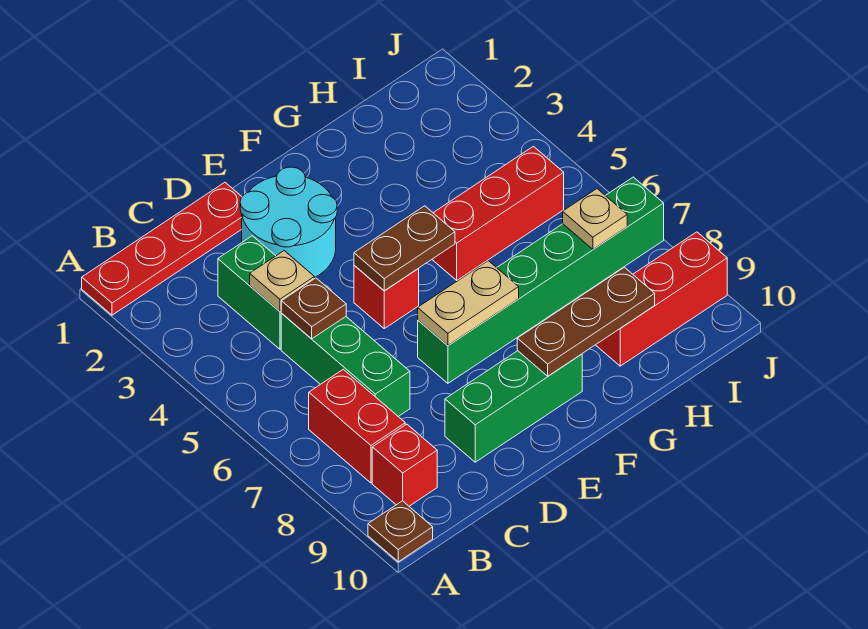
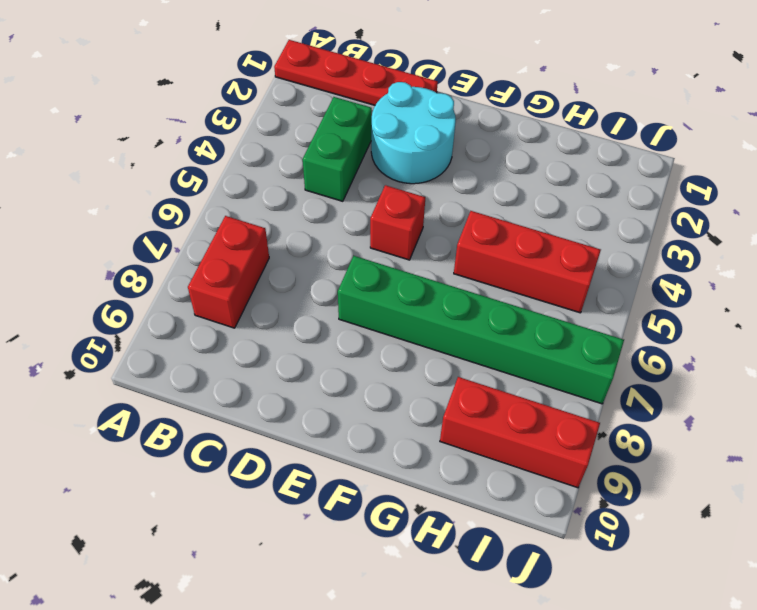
none -> brown plate A10 level 1
none -> red brick B9 level 1
none -> green brick C5:C7 level 1

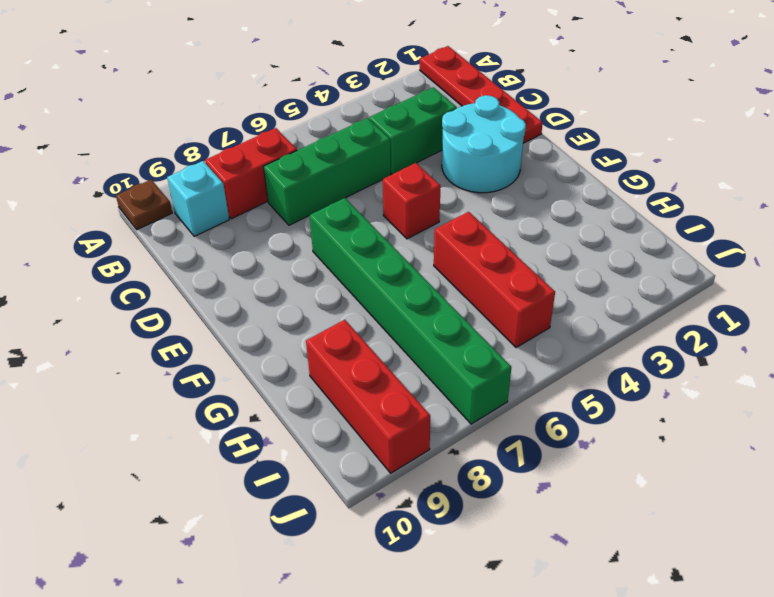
cyan brick B9 level 1 -> red brick B9 level 1
none -> green brick D9:F9 level 1
none -> tan plate C4 level 2
none -> brown plate C5 level 2

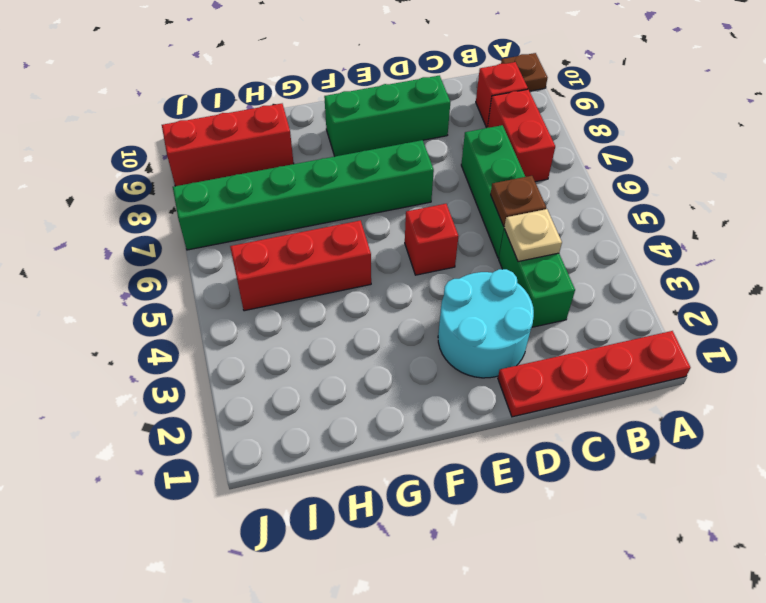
none -> brown plate E5:F5 level 2
none -> tan plate E7:F7 level 2
none -> brown plate F9:H9 level 2

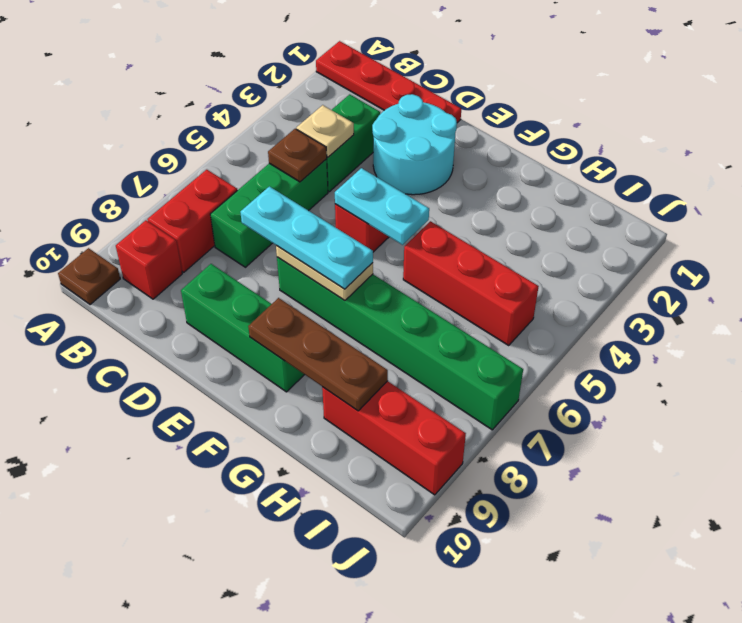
cyan plate D7:F7 level 3 -> none
cyan plate E5:F5 level 2 -> brown plate E5:F5 level 2
none -> tan plate I7 level 2

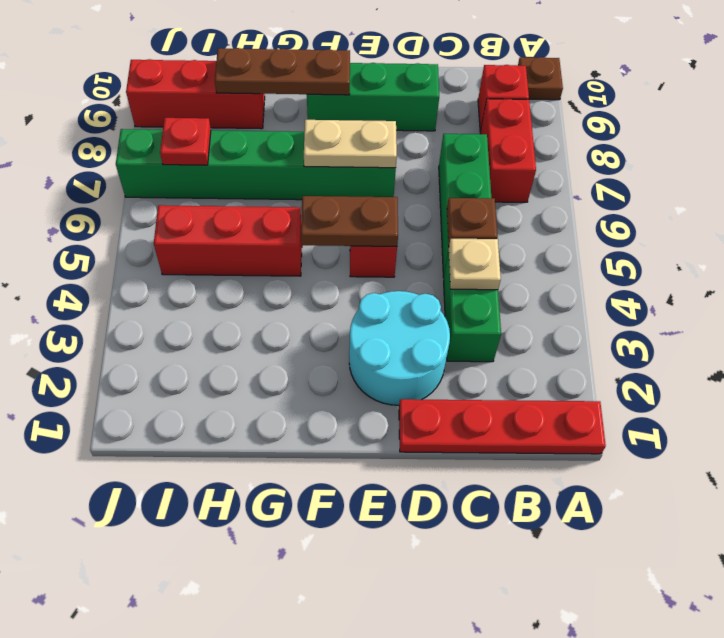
red plate I7 level 2 -> tan plate I7 level 2

